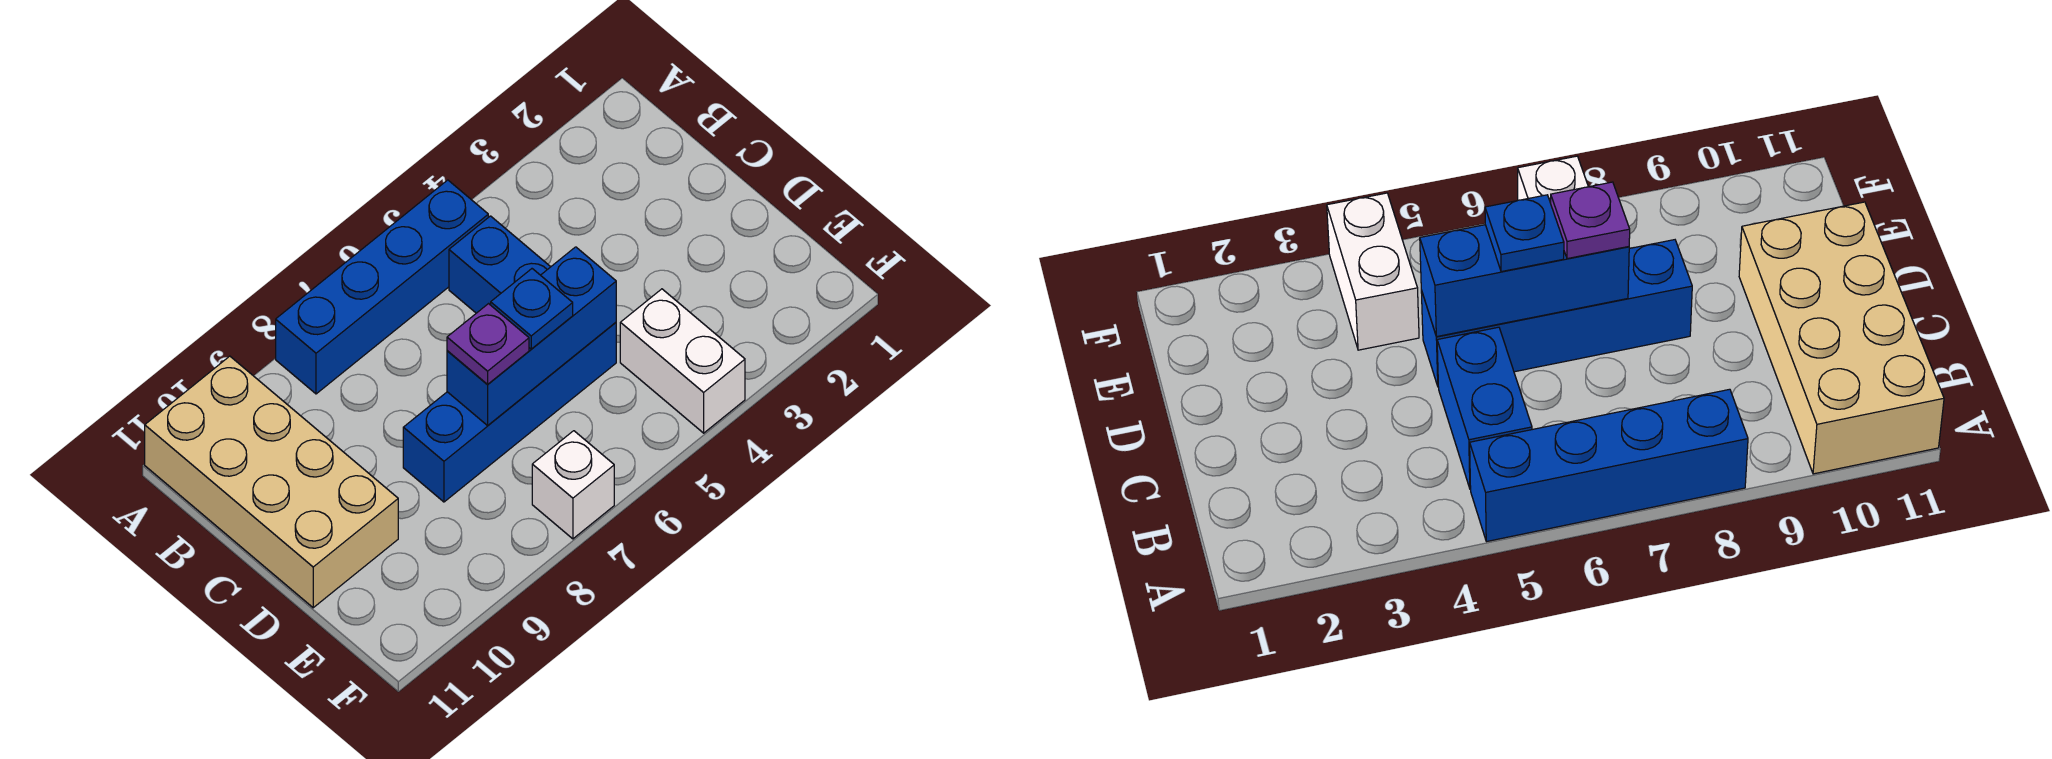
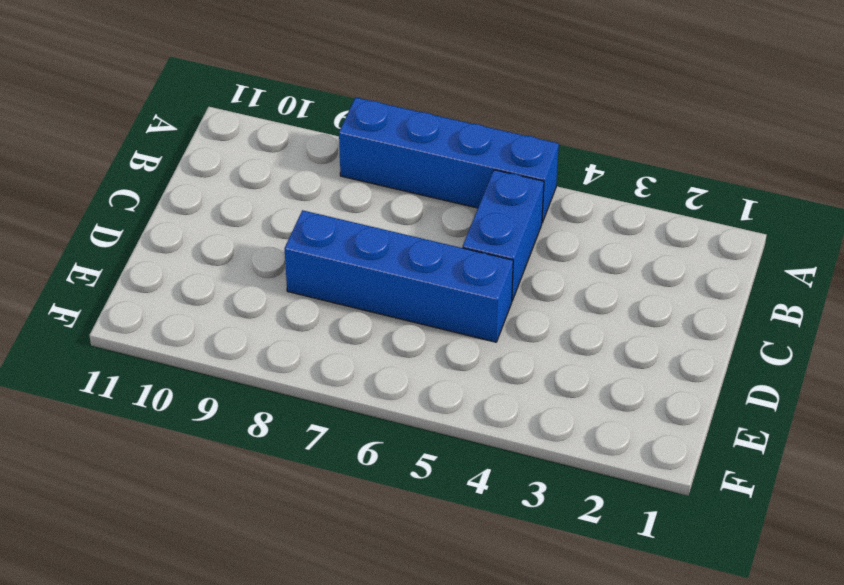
none -> tan brick A10:D11 level 1
none -> white brick E4:F4 level 1

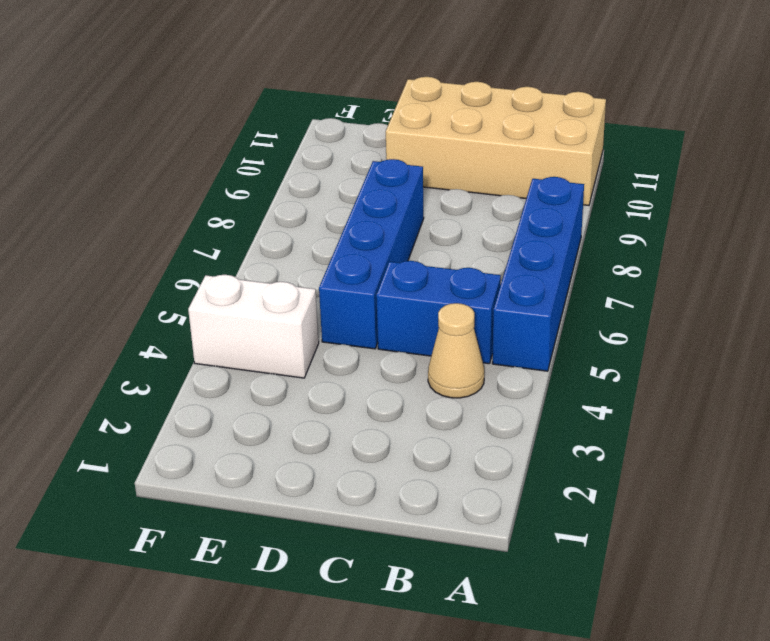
tan cone B4 level 1 -> none
none -> white brick F7 level 1
none -> blue brick D5:D7 level 2

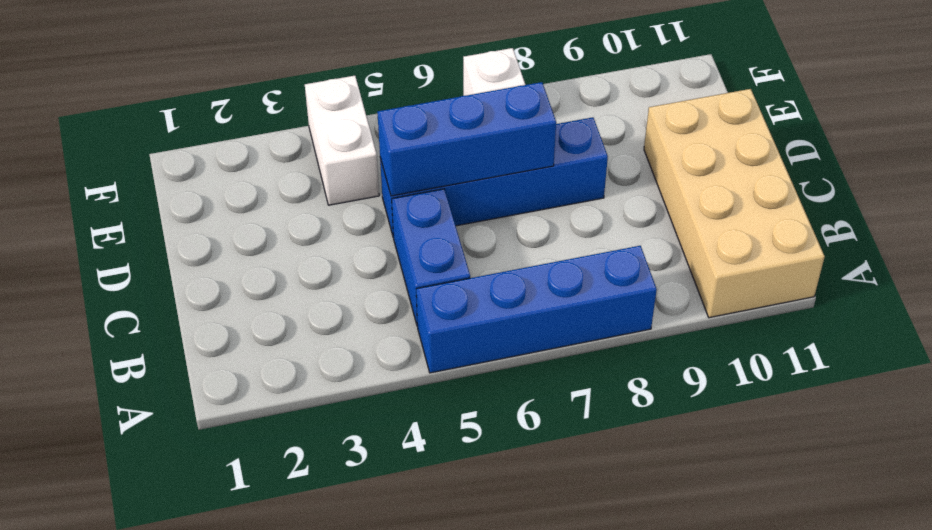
none -> blue plate D6 level 3
none -> purple plate D7 level 3

